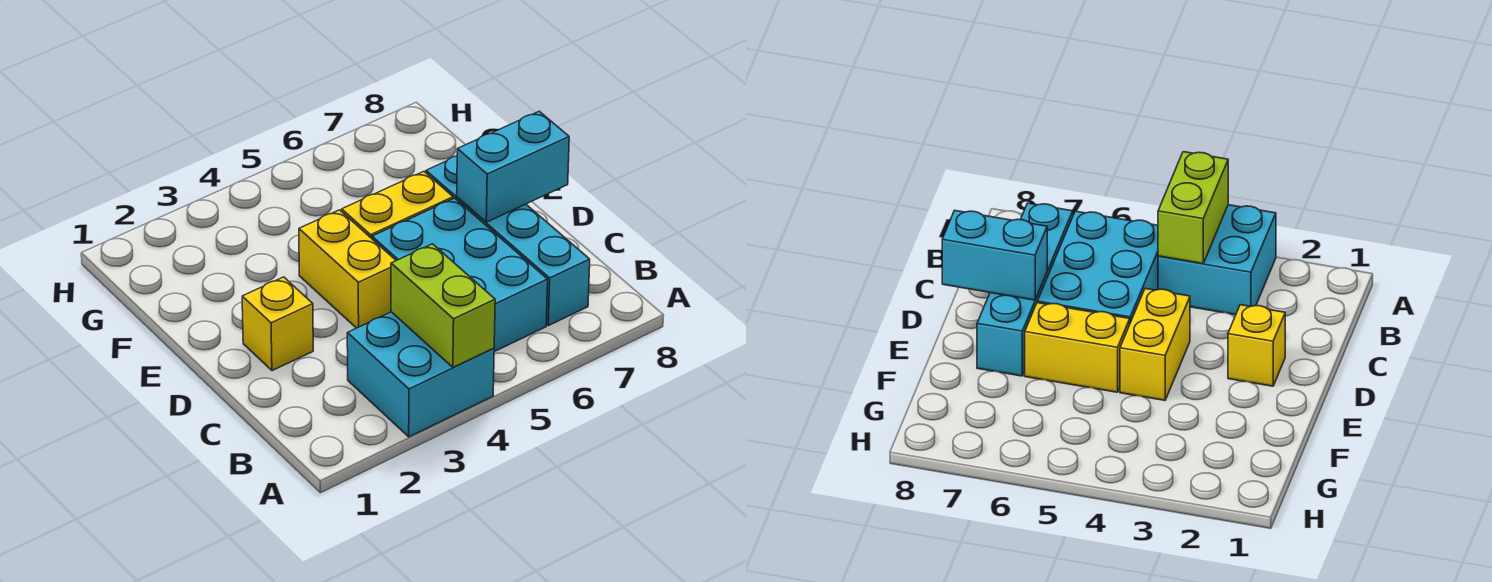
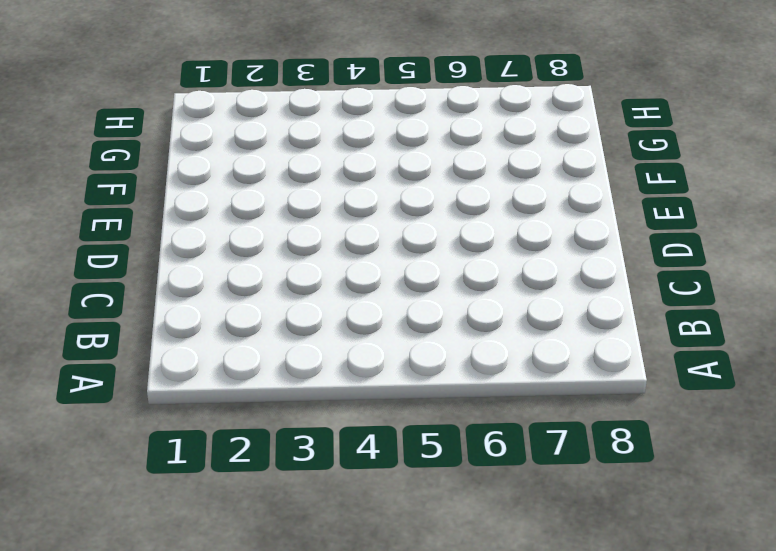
none -> cyan brick A3:B4 level 1
none -> cyan brick B5:D6 level 1

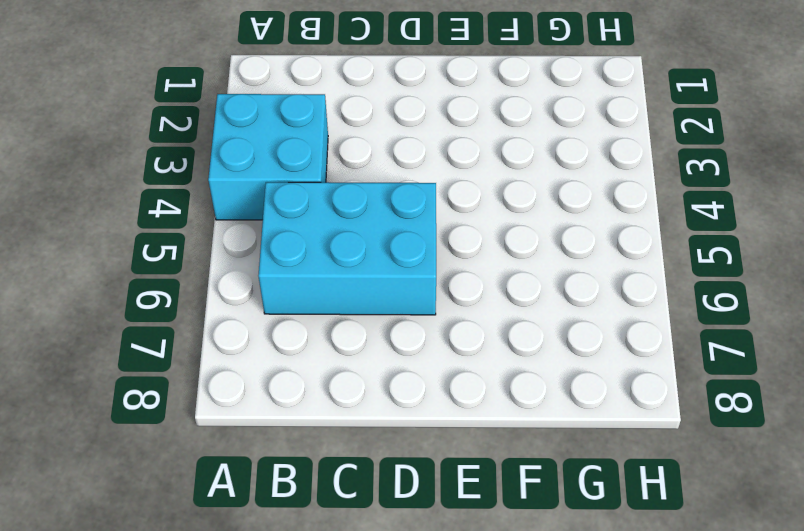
none -> cyan brick B7:E7 level 1
none -> yellow brick D2 level 1

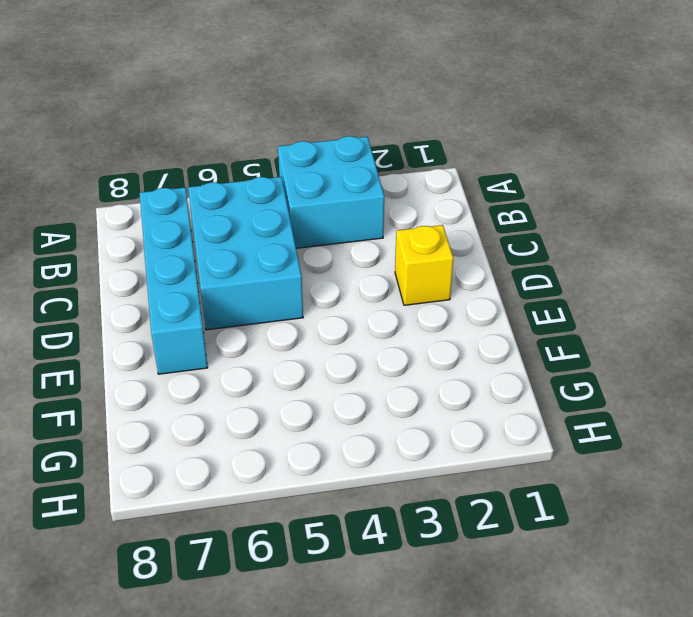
none -> yellow brick D4:E4 level 1
none -> yellow brick E5:E6 level 1

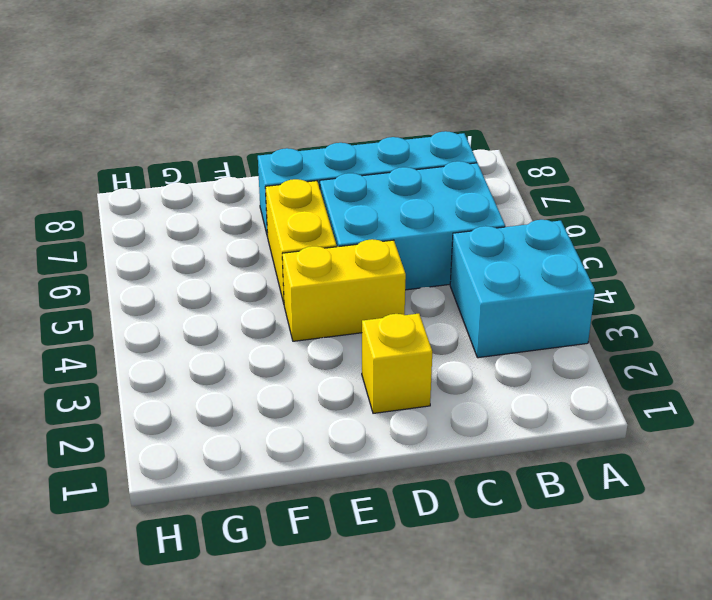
none -> lime brick A4:B4 level 2
none -> cyan brick D7:D8 level 2

